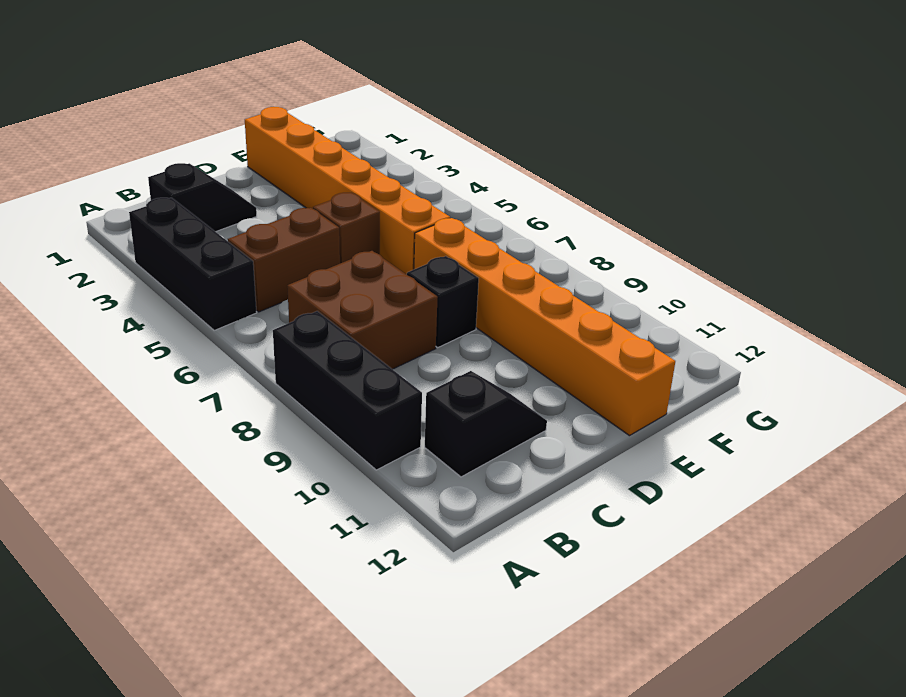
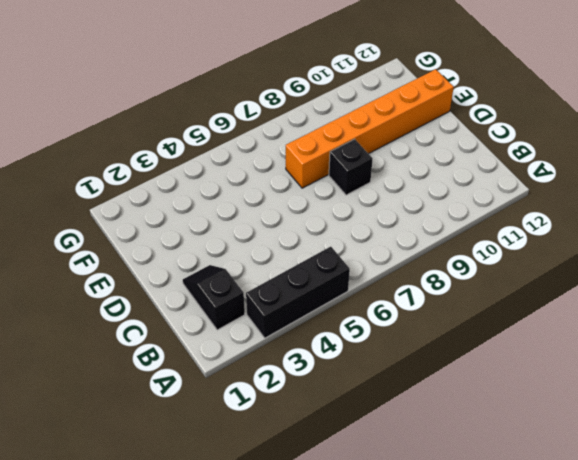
none -> black brick A8:A10 level 1
none -> brown brick B5:C5 level 1

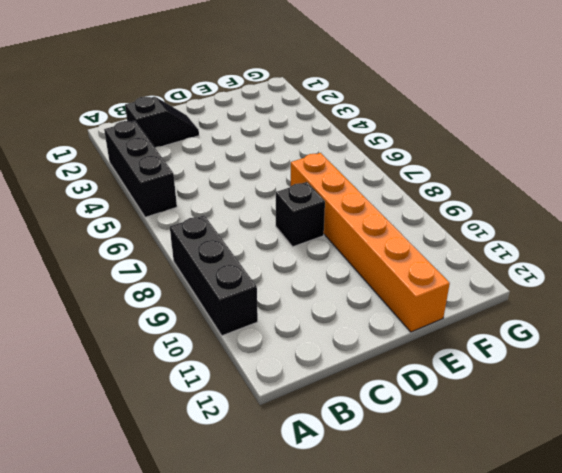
none -> brown brick B5:C5 level 1
none -> brown brick B7:C8 level 1

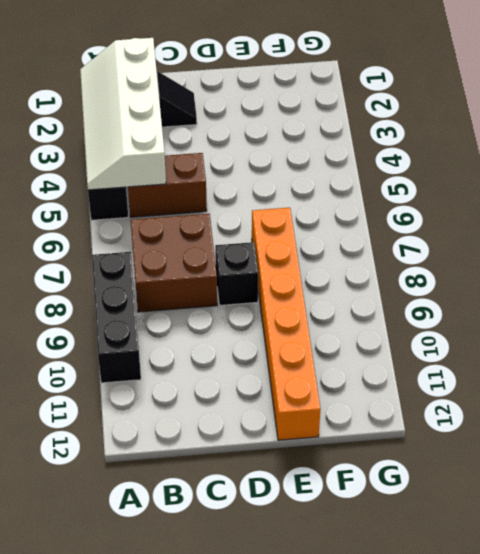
white slope A2:B5 level 2 top B -> none
none -> black slope B11:C11 level 1 top B
none -> brown brick D5 level 1

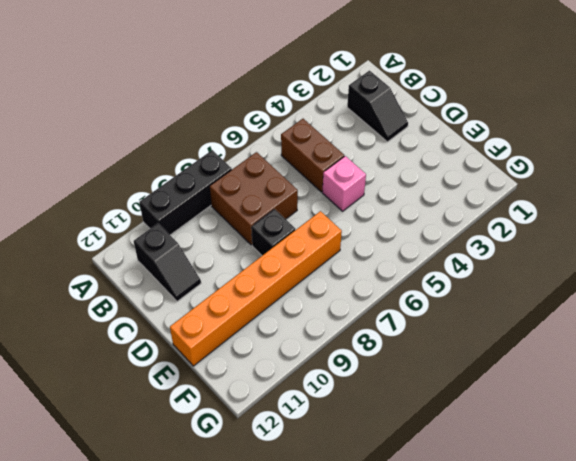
pink brick D5 level 1 -> brown brick D5 level 1
none -> black brick A3:A5 level 1
none -> orange brick E1:E6 level 1

